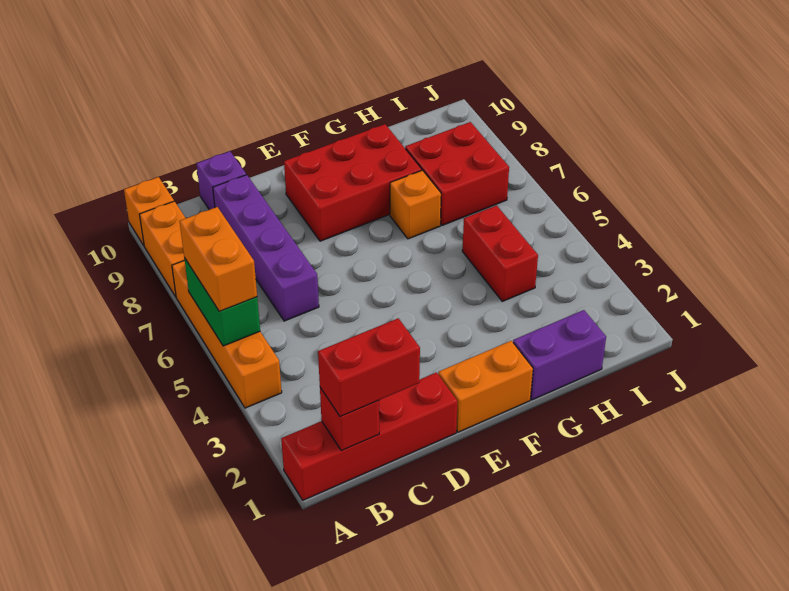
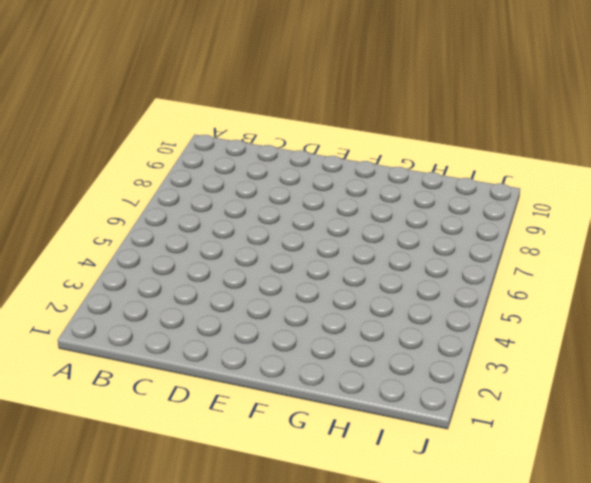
none -> red brick A1:D1 level 1
none -> orange brick A4:A7 level 1
none -> orange brick A8:A9 level 1

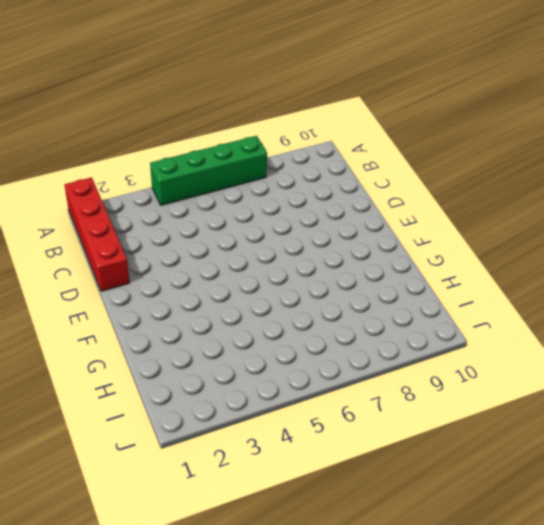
green brick A4:A7 level 1 -> orange brick A4:A7 level 1
none -> orange brick A8:A9 level 1
none -> orange brick A10 level 1
none -> purple brick C6:C9 level 1

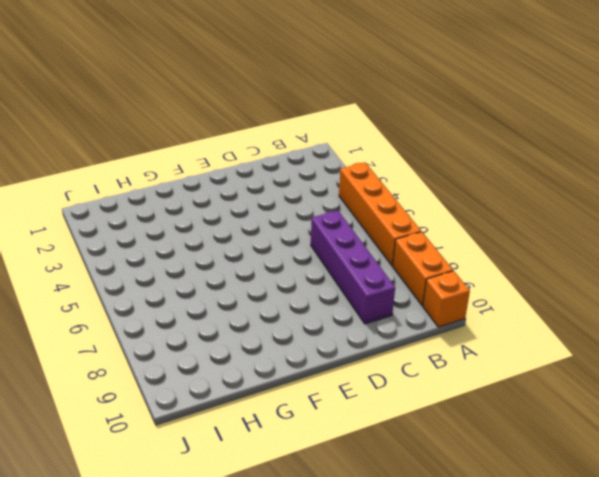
none -> red brick A1:D1 level 1
none -> purple brick C10 level 1
none -> orange brick E1:F1 level 1

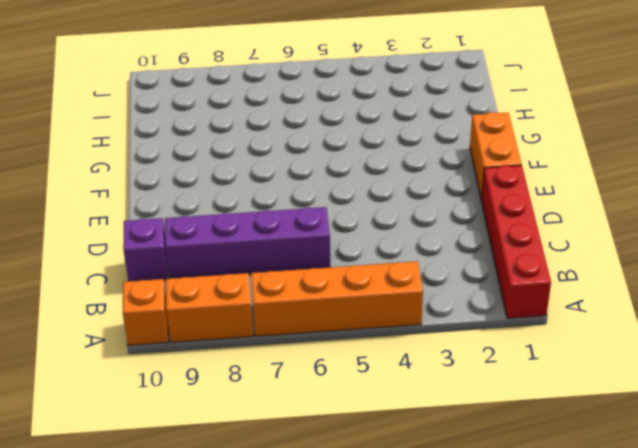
none -> red brick E8:G9 level 1
none -> purple brick G1:H1 level 1
none -> orange brick G7 level 1

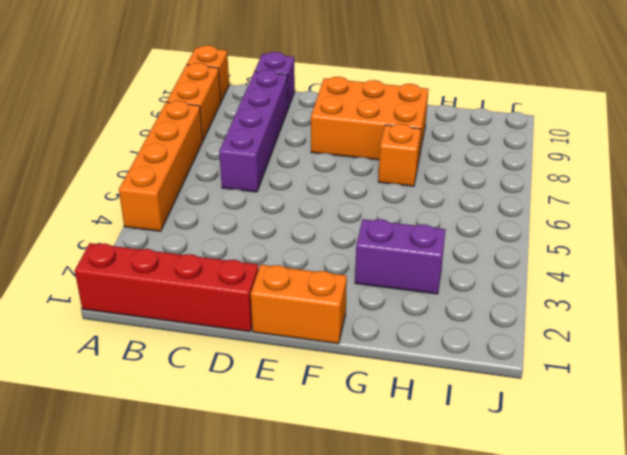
orange brick E8:G9 level 1 -> red brick E8:G9 level 1
purple brick G3:H3 level 1 -> purple brick G1:H1 level 1
none -> red brick H4:H5 level 1
none -> red brick H7:I8 level 1
none -> green brick A5:A6 level 2

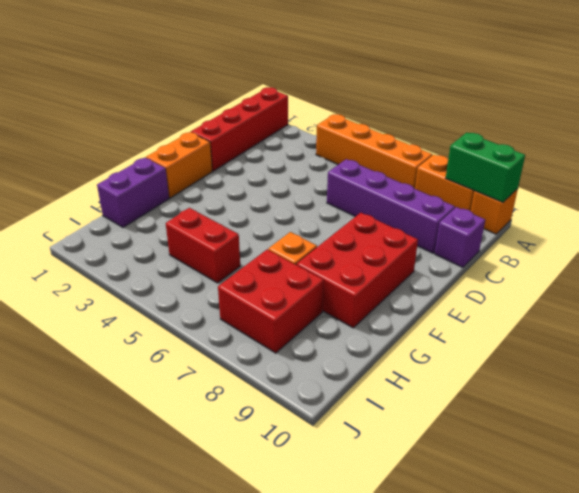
green brick A9:A10 level 2 -> green brick A5:A6 level 2
none -> red brick B1 level 2
none -> orange brick A5:A6 level 3
none -> red brick B1:C1 level 3

